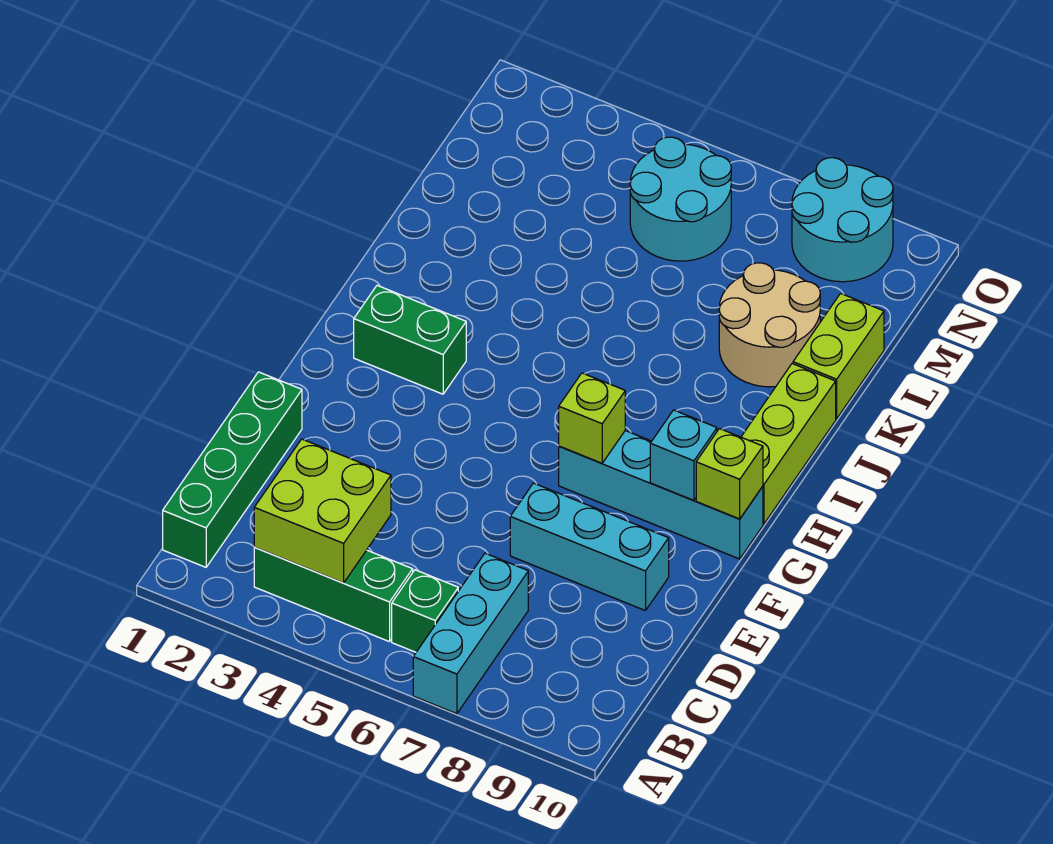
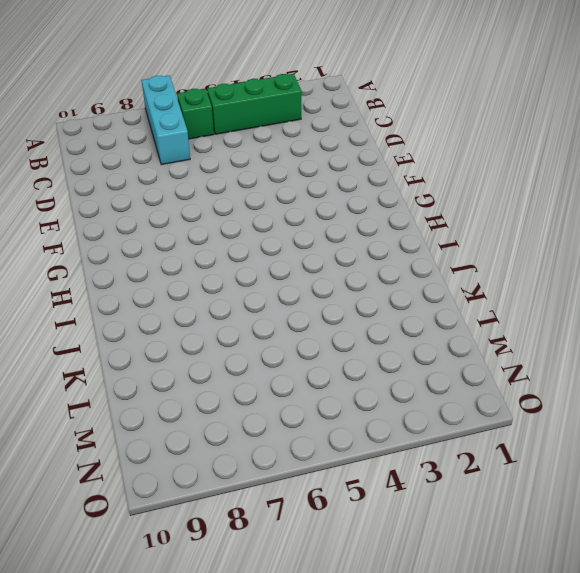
none -> green brick B1:E1 level 1
none -> cyan brick E7:E9 level 1
none -> cyan brick G7:G10 level 1

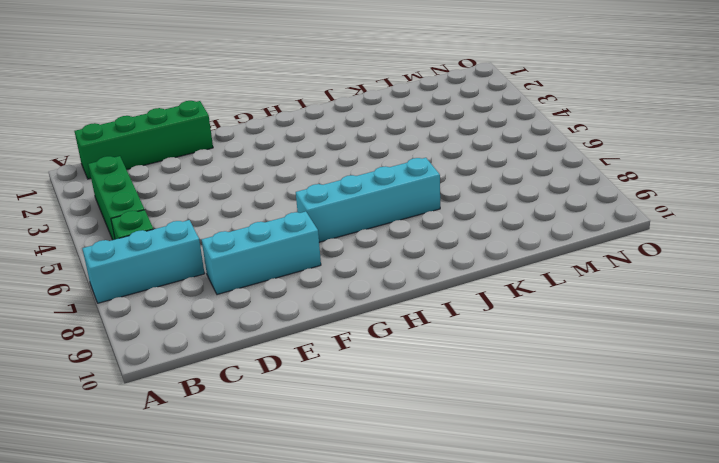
cyan brick D8:F8 level 1 -> cyan brick E7:E9 level 1
cyan brick G7:J7 level 1 -> cyan brick G7:G10 level 1
none -> green brick H2:H3 level 1
none -> lime brick H10:J10 level 1
none -> tan round brick K8:L9 level 1

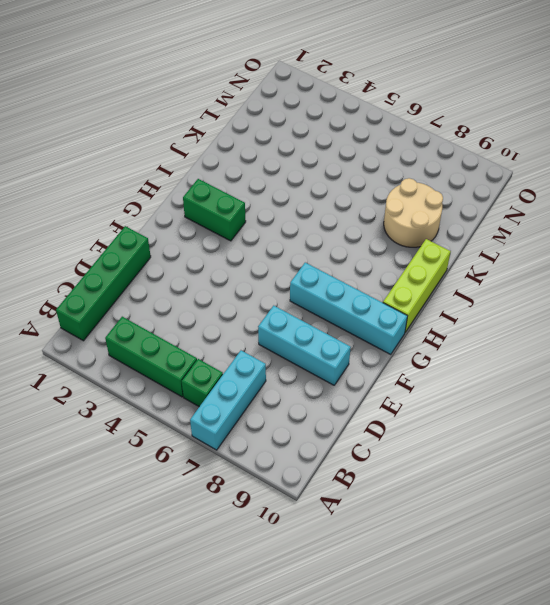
none -> lime brick K10:L10 level 1
none -> cyan round brick M5:N6 level 1
none -> cyan round brick N8:O9 level 1

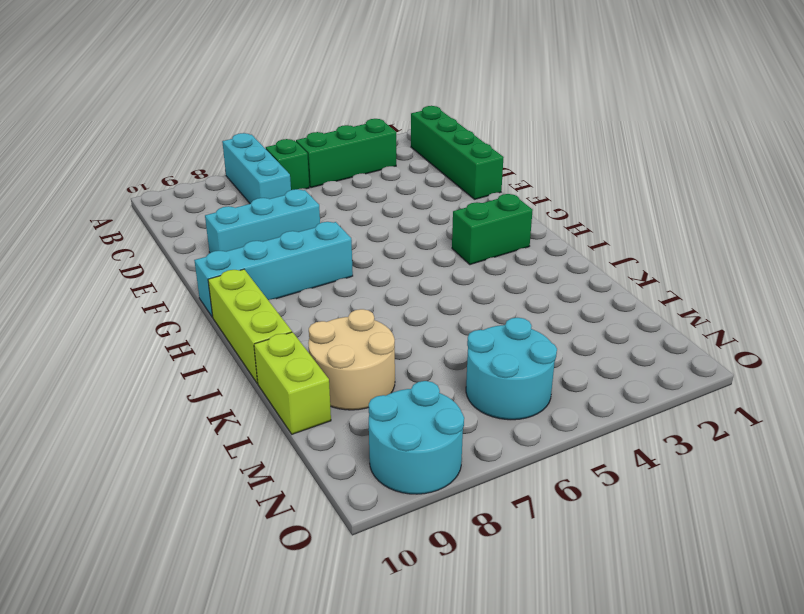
none -> lime brick B3:C4 level 2
none -> lime brick G7 level 2
none -> cyan brick G9 level 2

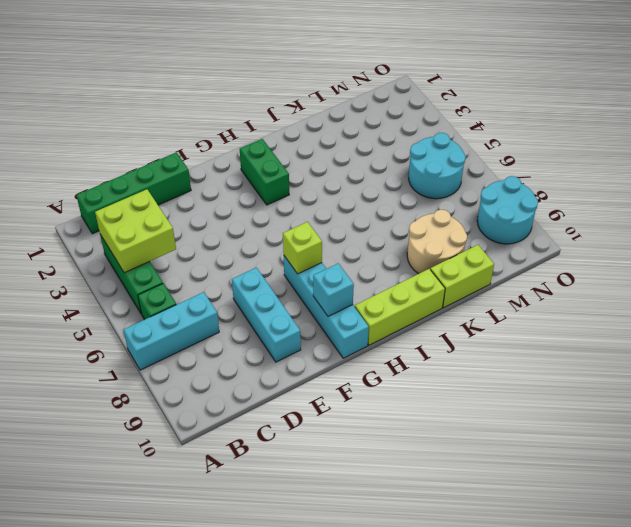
none -> lime brick G10 level 2

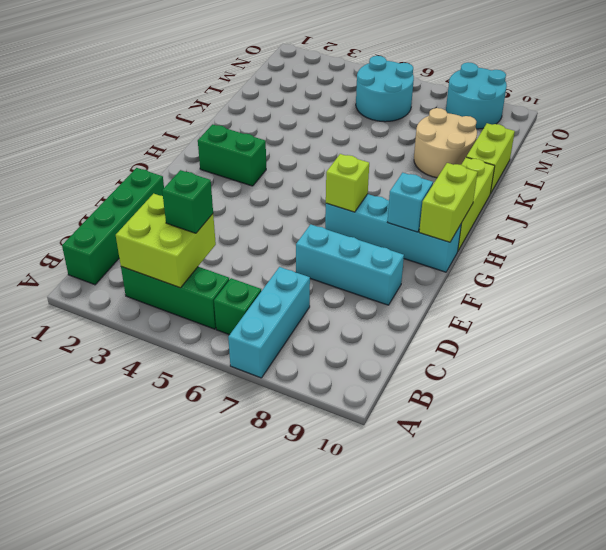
green brick C4 level 3 -> none
lime brick G10:H10 level 2 -> lime brick G10 level 2

